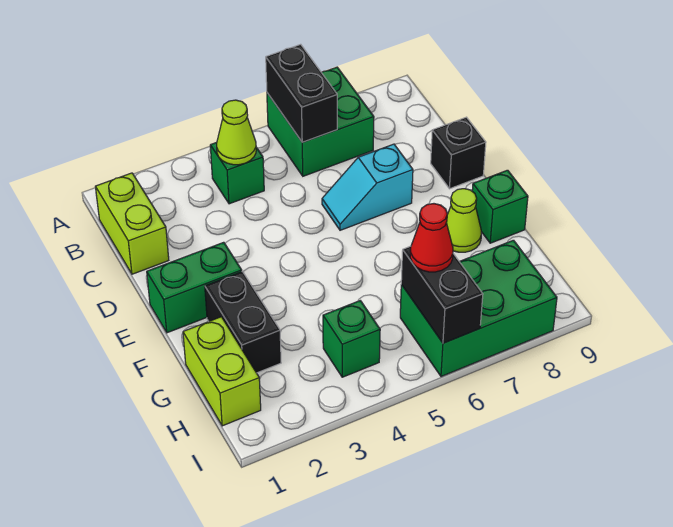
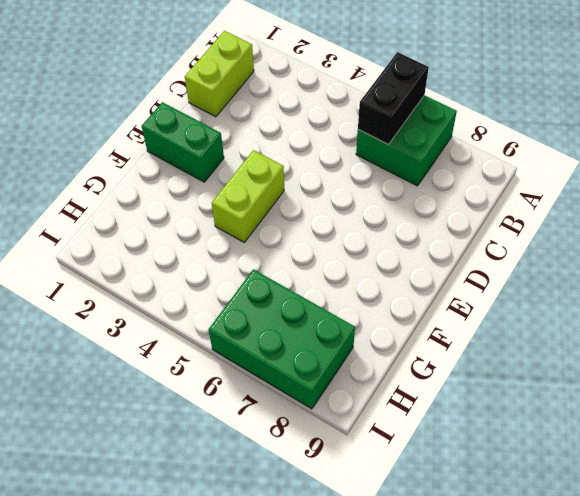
lime brick E4:F4 level 1 -> lime brick G1:H1 level 1
none -> green brick B4 level 1
none -> cyan slope D6:D7 level 1 top 7
none -> black brick D9 level 1

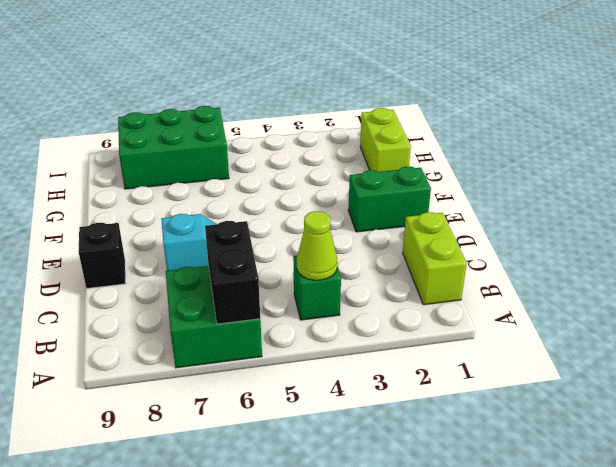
none -> black brick F2:G2 level 1
none -> lime cone F8 level 1
none -> green brick F9 level 1

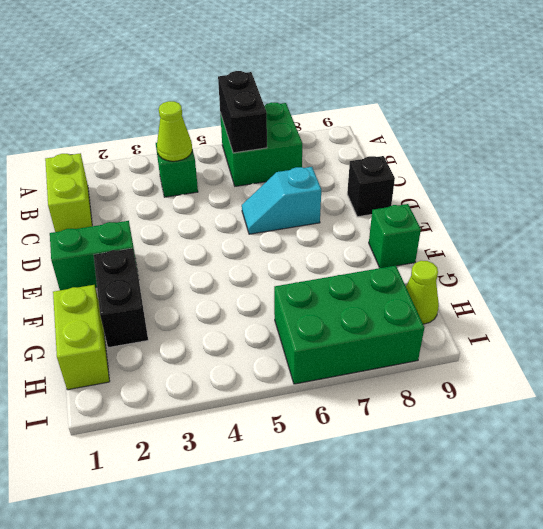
lime cone H9 level 1 -> lime cone F8 level 1
none -> green brick H4 level 1
none -> black brick H6:I6 level 2
none -> red cone H6 level 3

